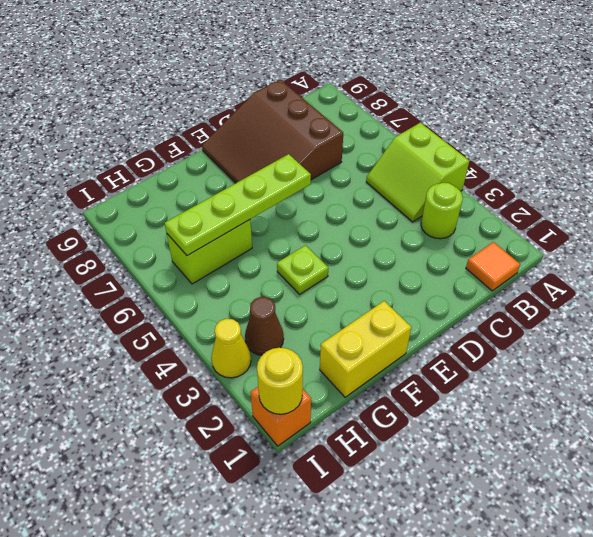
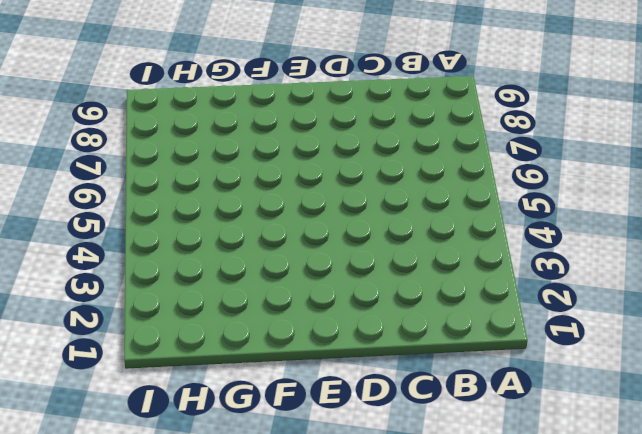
none -> lime slope A4:B5 level 1 top A
none -> orange tile B1 level 1
none -> lime round brick B3 level 1

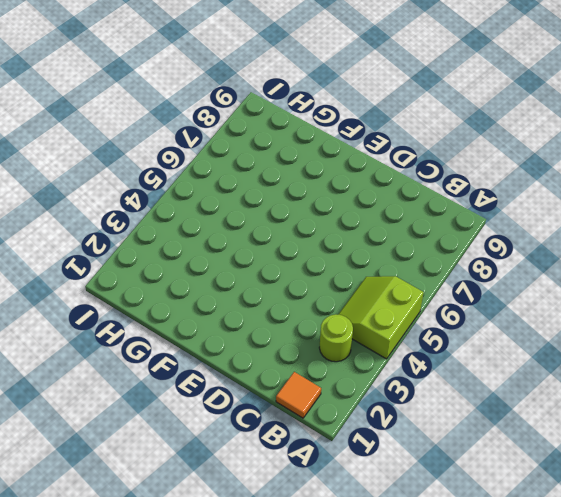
none -> brown slope C7:E9 level 1 top C
none -> yellow brick F1:G1 level 1
none -> lime plate F4 level 1

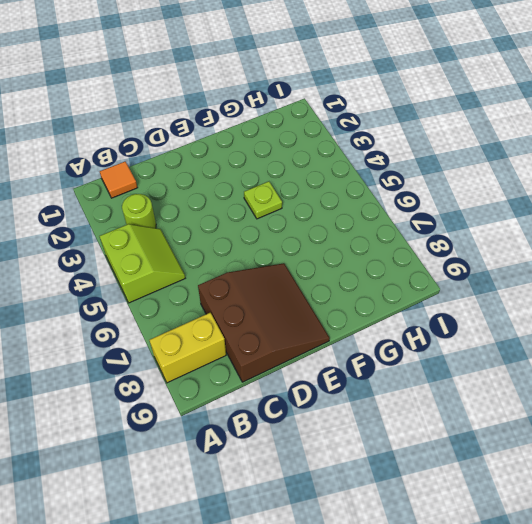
yellow brick A8:B8 level 1 -> yellow brick F1:G1 level 1
none -> lime brick G6:H6 level 1
none -> brown cone H3 level 1
none -> orange brick I1 level 1

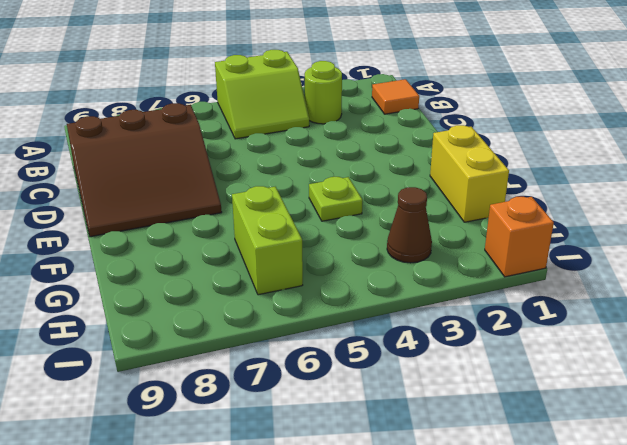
none -> yellow cone I3 level 1
none -> lime plate E6:H6 level 2
none -> yellow round brick I1 level 2

